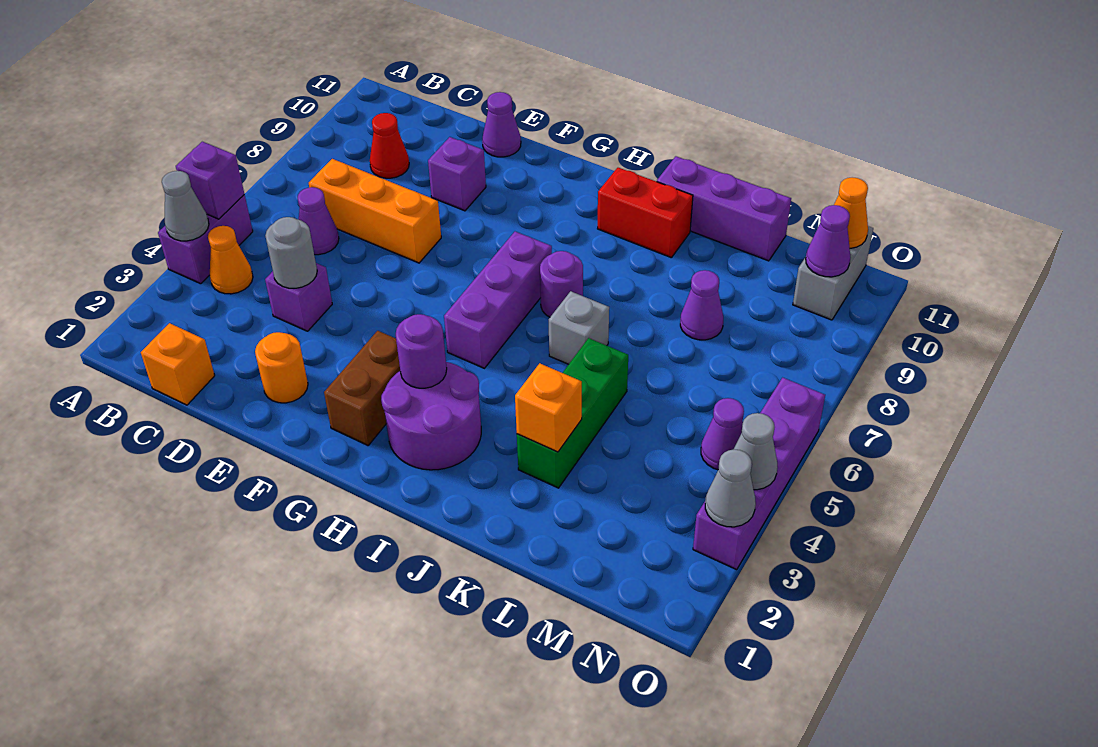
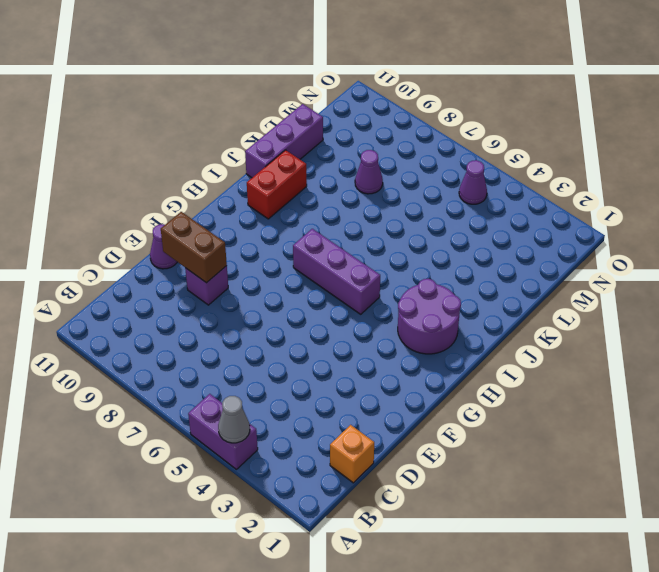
brown brick E9:E10 level 2 -> brown brick G2:G3 level 1
none -> orange cone B4 level 1
none -> purple cone C6 level 1
none -> orange brick C7:E7 level 1
none -> red cone C9 level 1

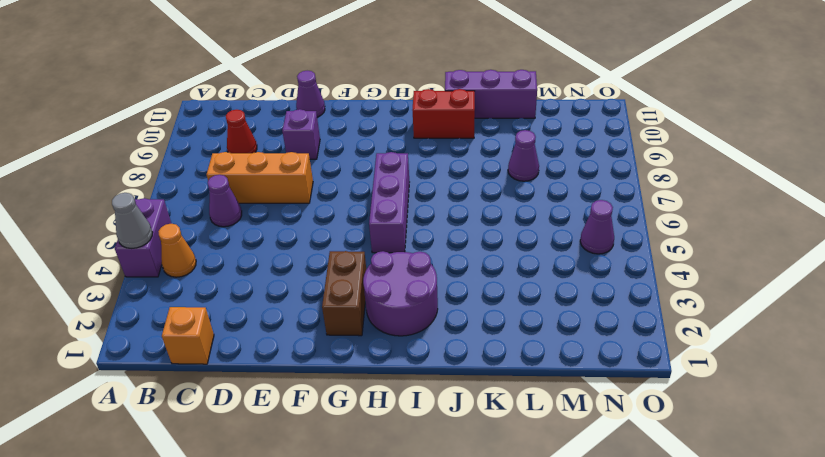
none -> purple brick D4 level 1
none -> orange round brick E2 level 1
none -> purple round brick I7 level 1
none -> grey brick J6 level 1

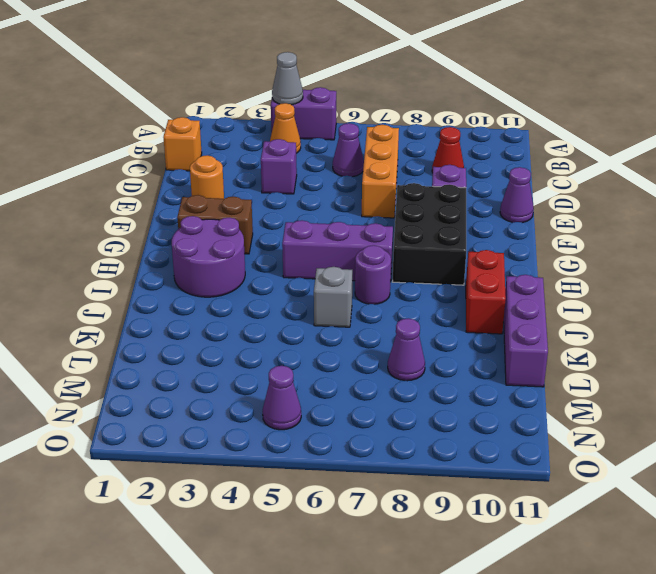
black brick F8:H9 level 1 -> none
none -> green brick K3:K5 level 1
none -> grey brick N10:N11 level 1
none -> purple brick O3:O6 level 1
none -> purple brick A5 level 2

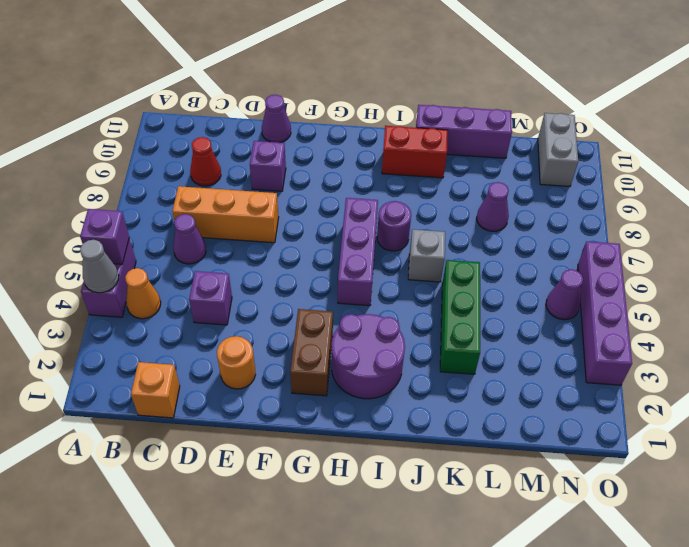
none -> grey round brick D4 level 2
none -> purple round brick H3 level 2
none -> orange brick K3 level 2
none -> purple cone N10 level 2

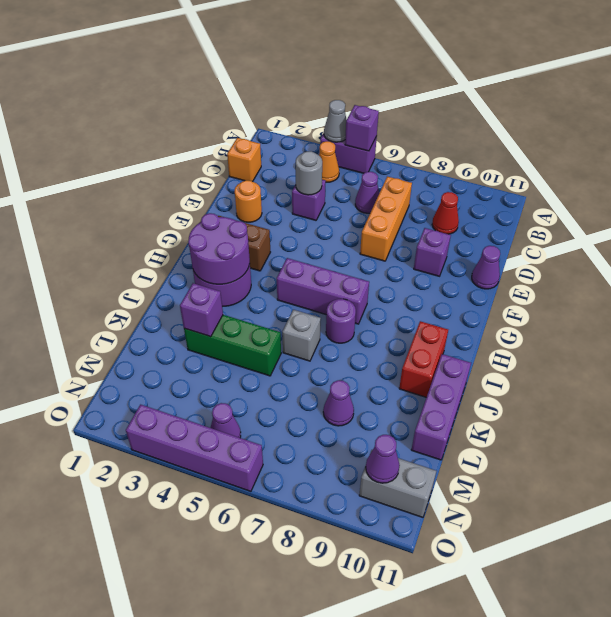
purple round brick H2:I3 level 2 -> purple round brick H3 level 2
purple brick K3 level 2 -> orange brick K3 level 2
none -> orange cone N11 level 2
none -> grey cone O3 level 2
none -> grey cone O4 level 2

